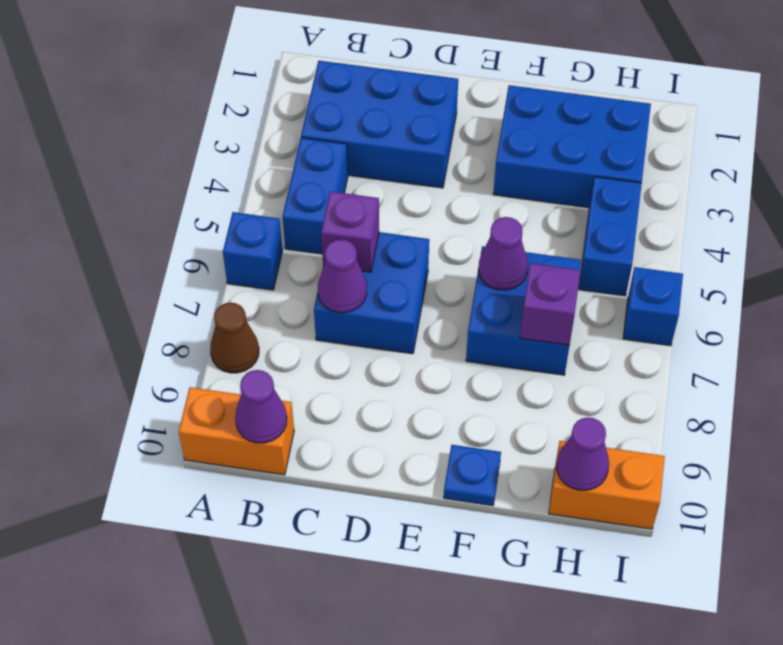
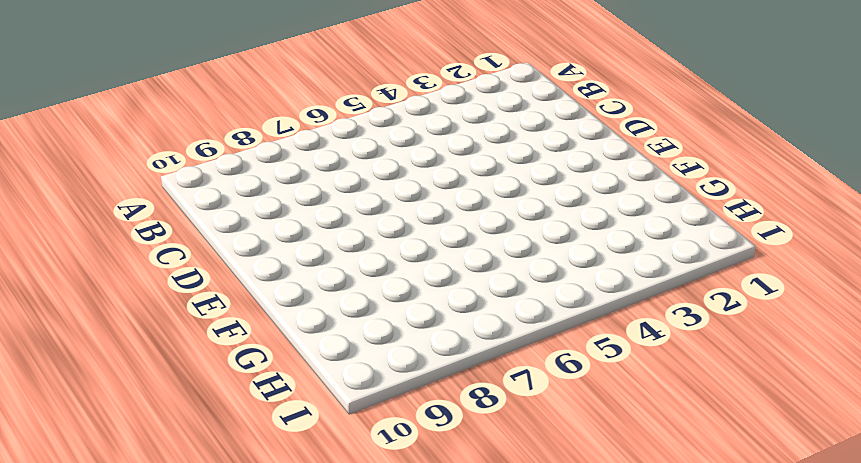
none -> blue brick A6 level 1
none -> brown cone A8 level 1
none -> orange brick A10:B10 level 1

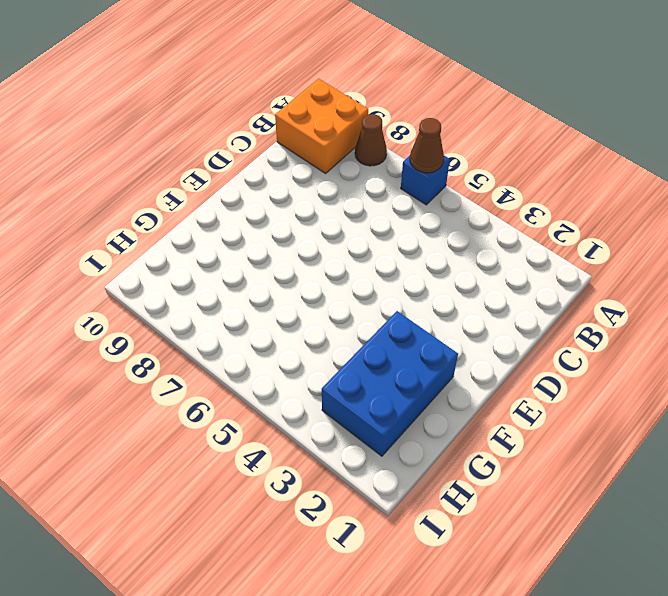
brown cone A6 level 2 -> none
orange brick A9:B10 level 1 -> orange brick A10:B10 level 1
none -> blue brick B2:D3 level 1
none -> blue brick B4:B5 level 1
none -> blue brick C6:D7 level 1

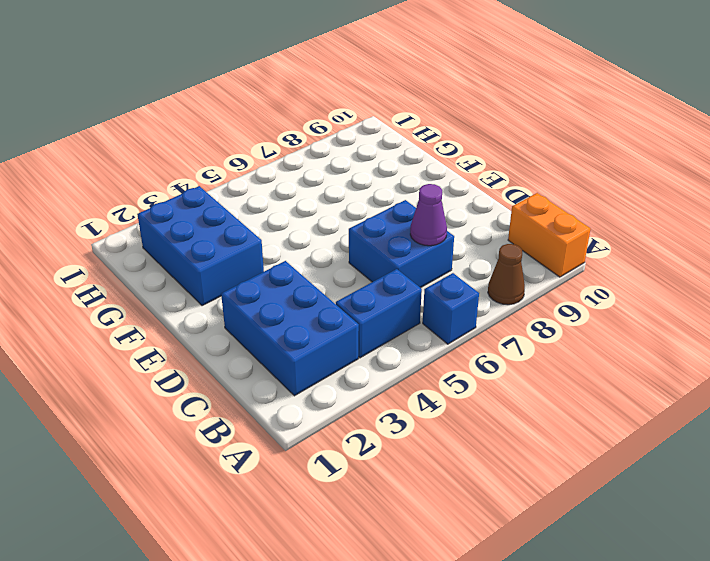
none -> blue brick F6:G7 level 1
none -> blue plate F10 level 1
none -> blue brick H4:H5 level 1

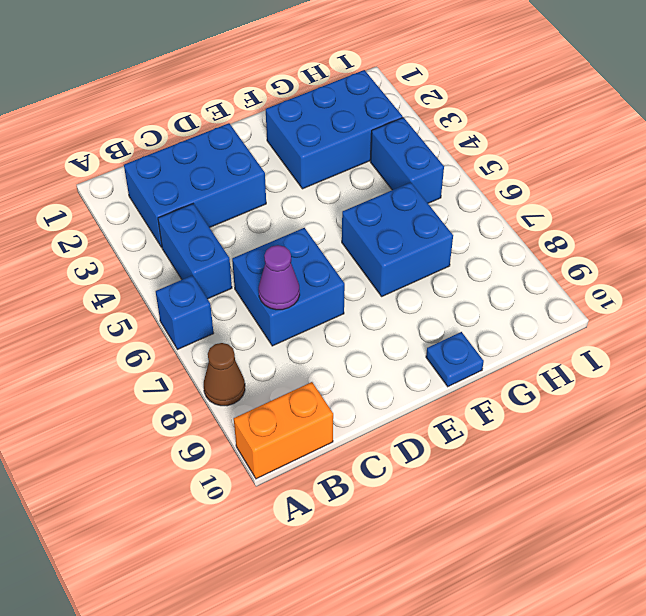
none -> orange brick H10:I10 level 1
none -> blue brick I6 level 1
none -> purple cone B10 level 2

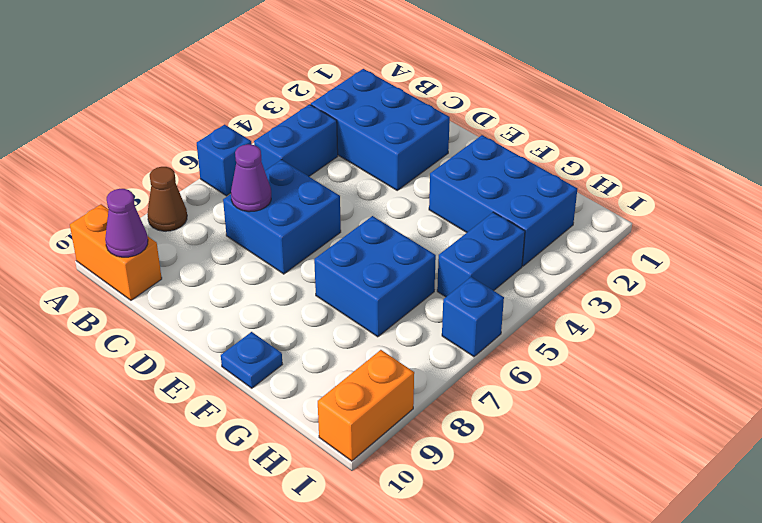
orange brick I9:I10 level 1 -> orange brick H10:I10 level 1
none -> purple brick C6 level 2
none -> purple cone F6 level 2
none -> purple brick G7 level 2

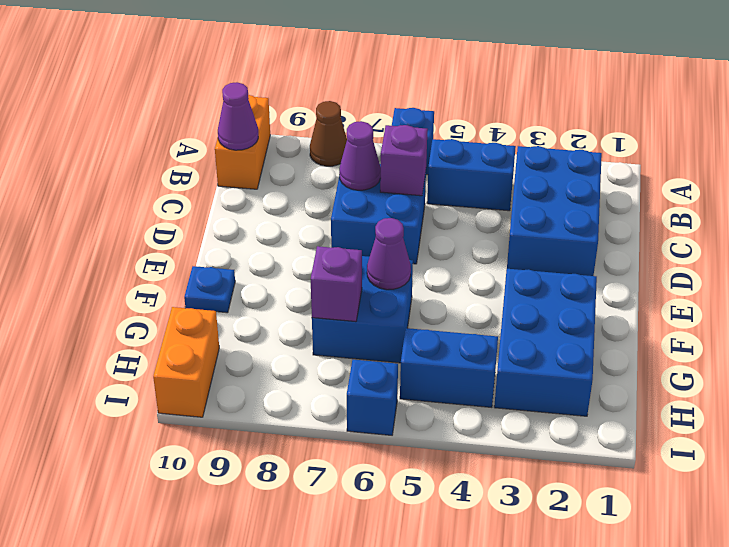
none -> purple cone H10 level 2

